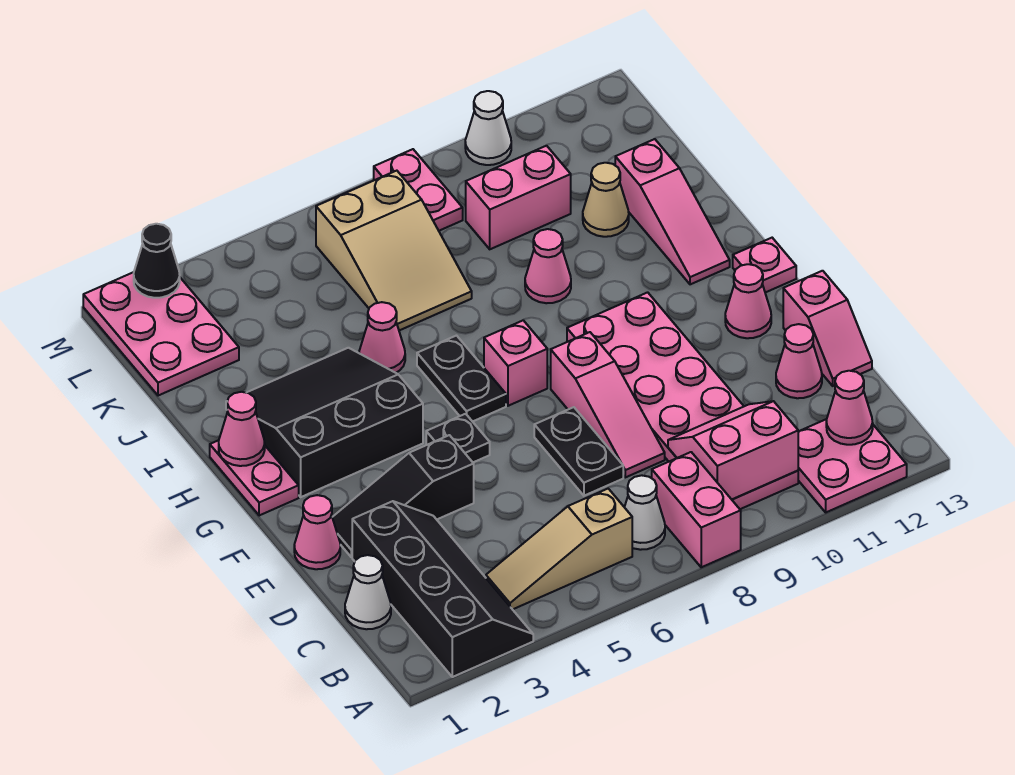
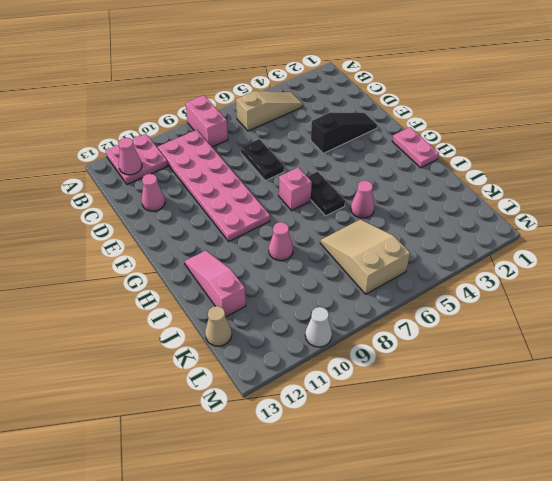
tan cone K13 level 1 -> tan cone J11 level 1
none -> black slope A2:D3 level 1 top 2
none -> white cone B7 level 1
none -> white cone C1 level 1
none -> pink slope D8:F8 level 1 top F

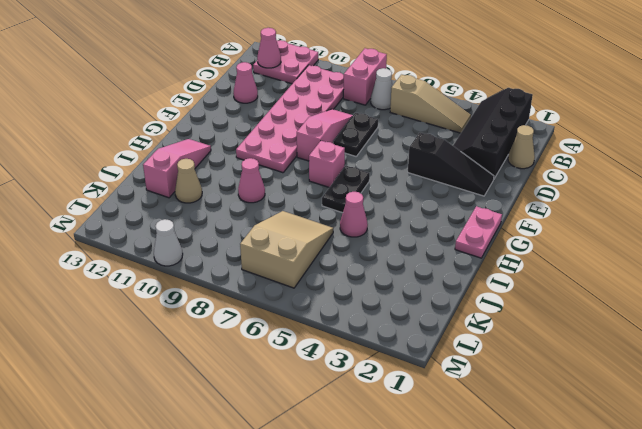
tan cone C1 level 1 -> white cone C1 level 1
none -> pink slope D13:E13 level 1 top E
none -> pink cone E1 level 1
none -> black plate F5 level 1
none -> pink cone F12 level 1

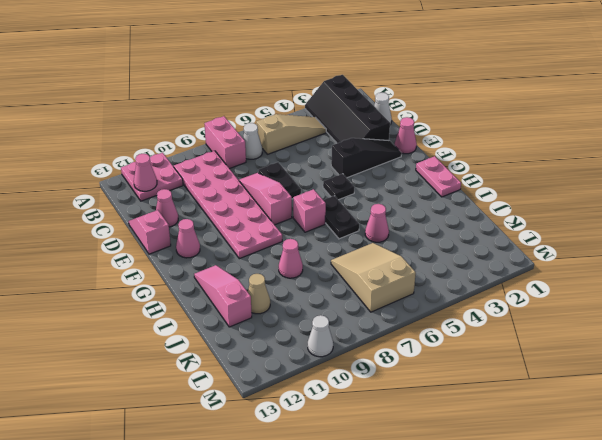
none -> black slope G2:I4 level 1 top G
none -> pink plate G13 level 1
none -> pink plate K1:M2 level 1
none -> pink brick K9:K10 level 1

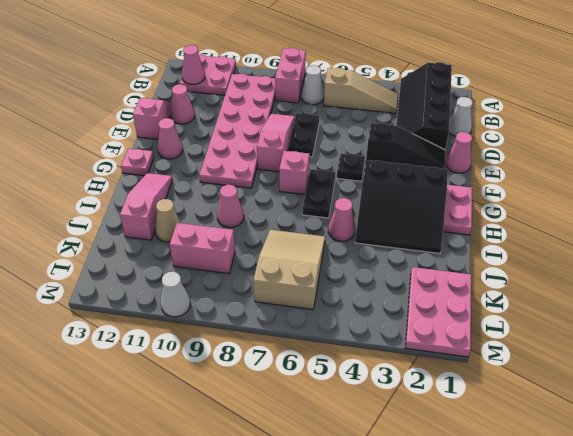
none -> pink plate L8:M8 level 1
none -> pink slope B9:C10 level 2 top B
none -> pink cone H1 level 2
none -> black cone M2 level 2

